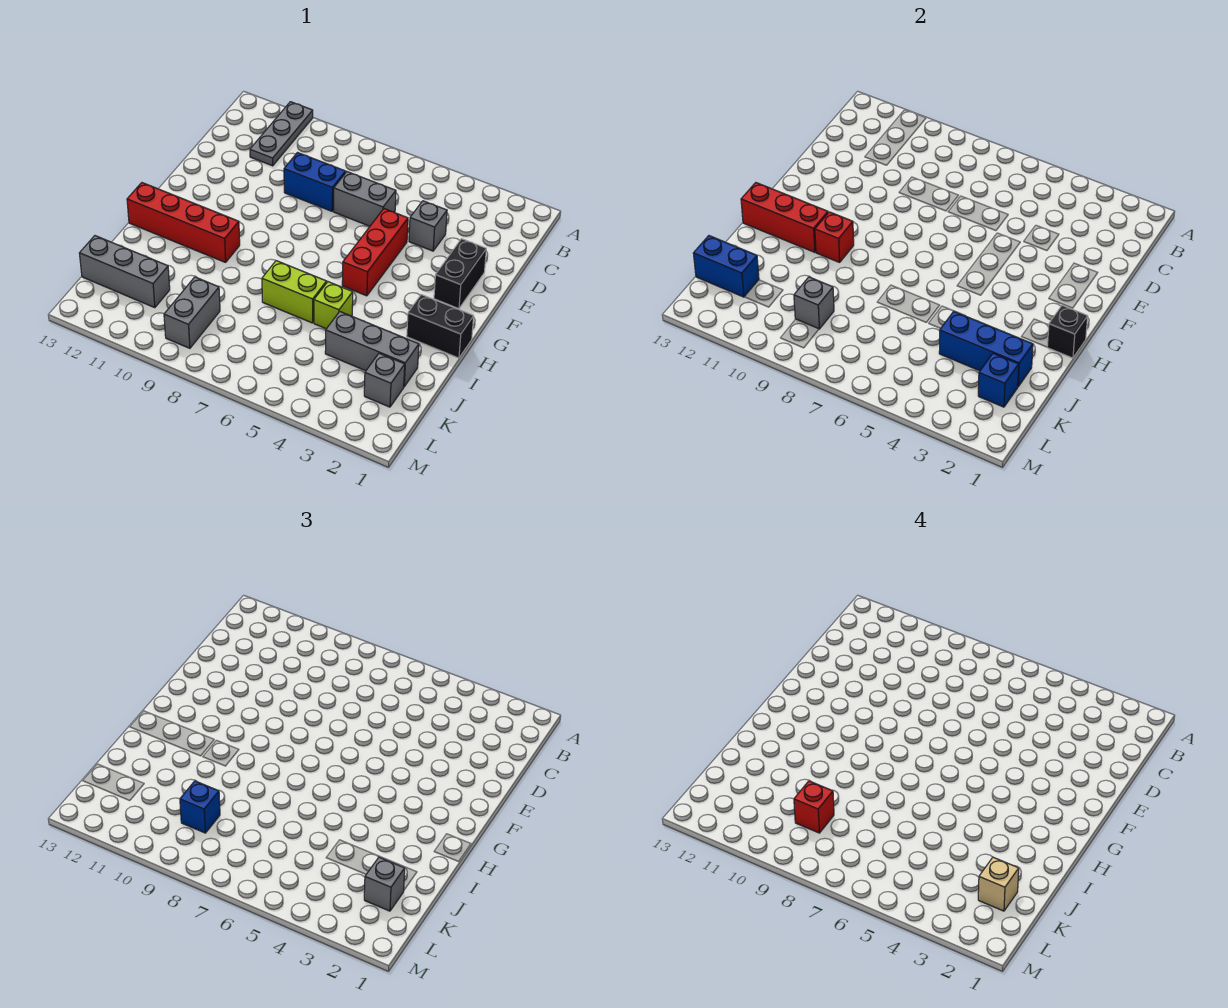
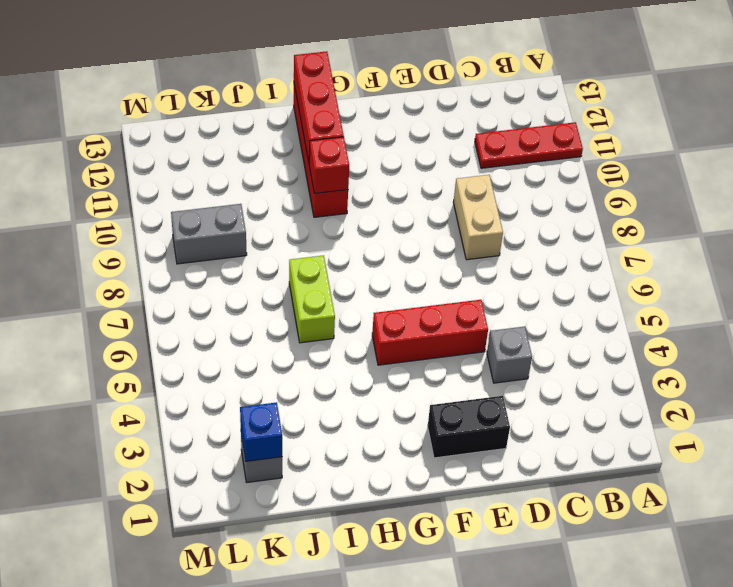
red plate A11:C11 level 1 -> grey plate A11:C11 level 1
tan brick D8:D9 level 1 -> blue brick D8:D9 level 1
none -> grey brick D6:D7 level 1
none -> black brick H1:H2 level 1
none -> lime brick I5 level 1

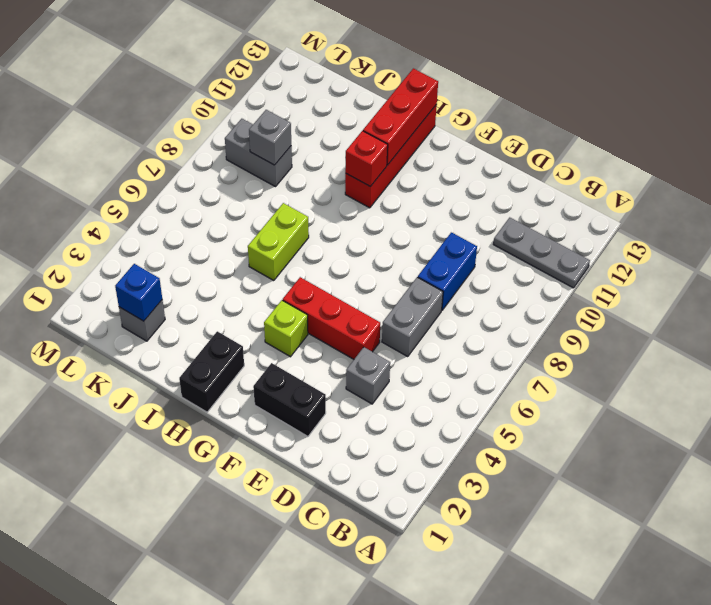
lime brick G4 level 1 -> lime brick I5 level 1
none -> grey brick J2:J4 level 1
none -> grey brick K11:K13 level 1
none -> black brick H1 level 2

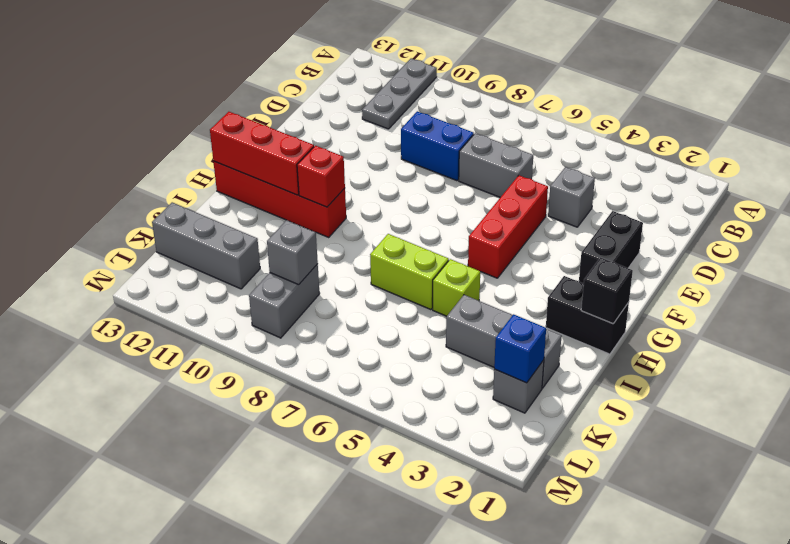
none -> blue brick J2:J4 level 2
none -> blue brick K12:K13 level 2
none -> grey brick K2 level 3

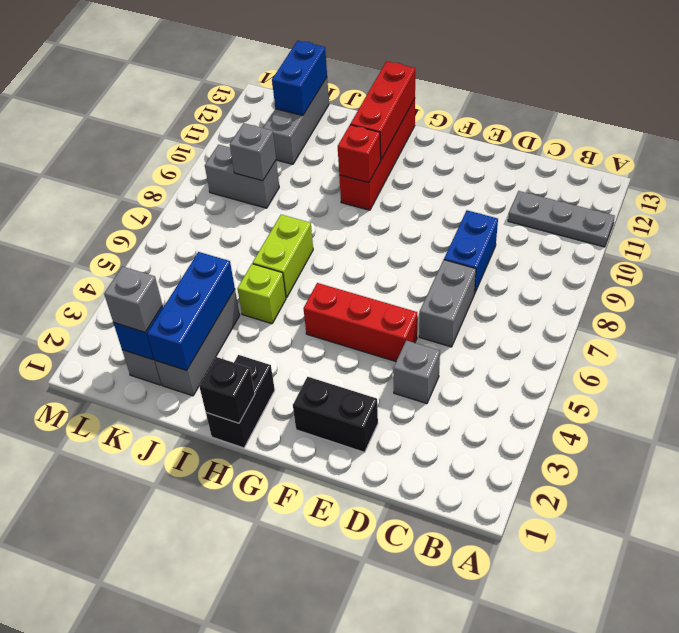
none -> blue brick K9 level 3
none -> tan brick K2 level 4
none -> red brick K9 level 4

